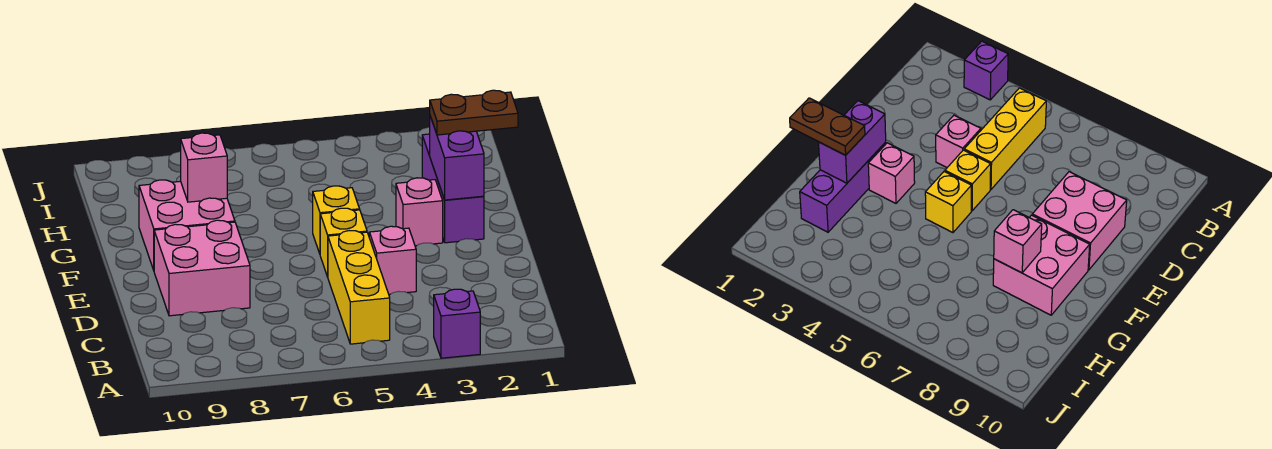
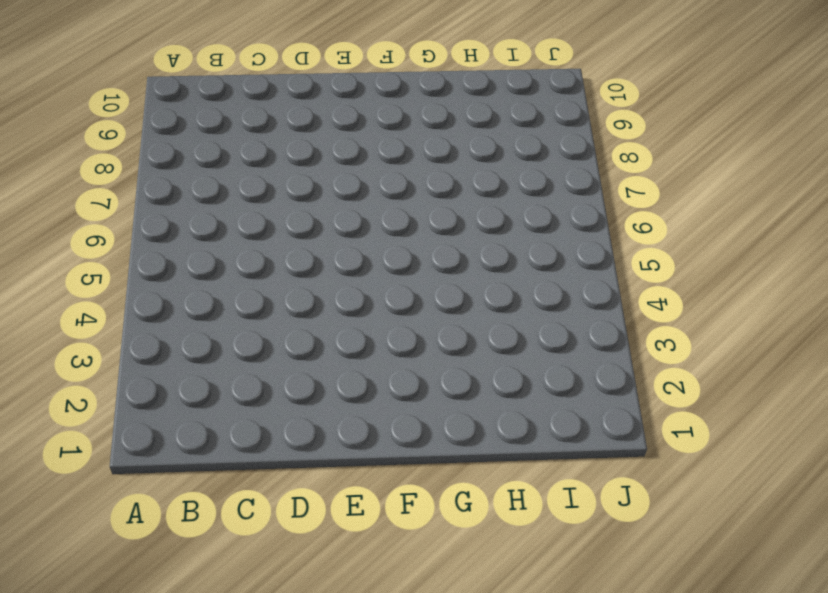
none -> purple brick A3 level 1
none -> yellow brick B5:D5 level 1
none -> pink brick D4 level 1

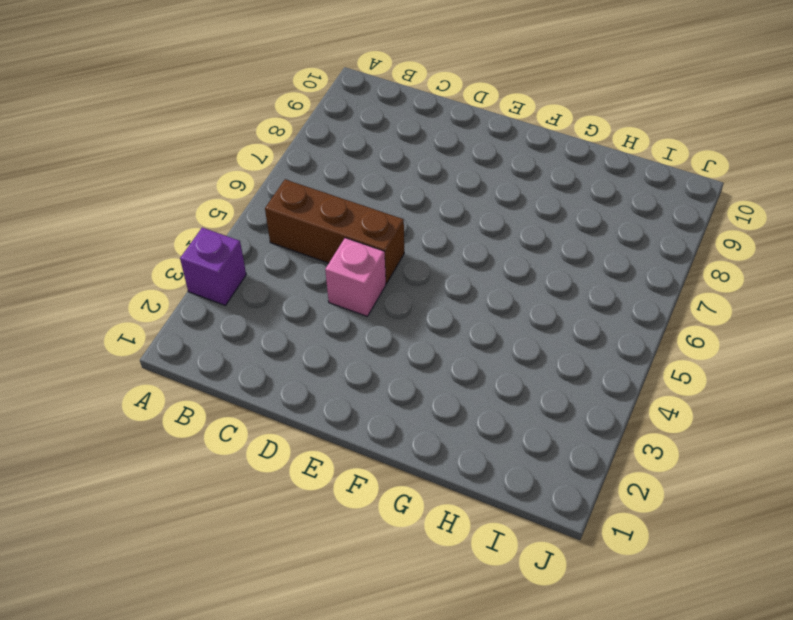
brown brick B5:D5 level 1 -> yellow brick B5:D5 level 1
none -> pink brick D8:E9 level 1
none -> yellow brick E5 level 1
none -> purple brick F2:H2 level 1

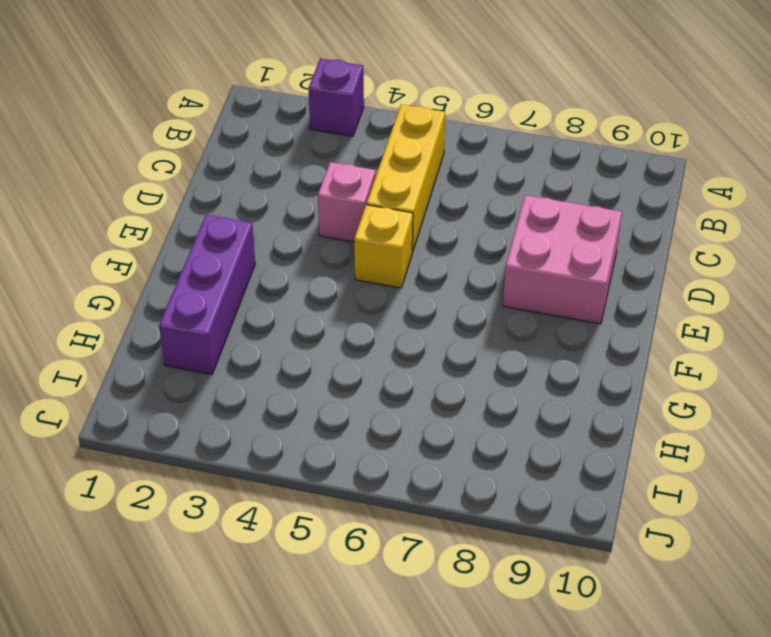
none -> pink brick F3 level 1
none -> yellow brick F5 level 1
none -> pink brick F8:G9 level 1

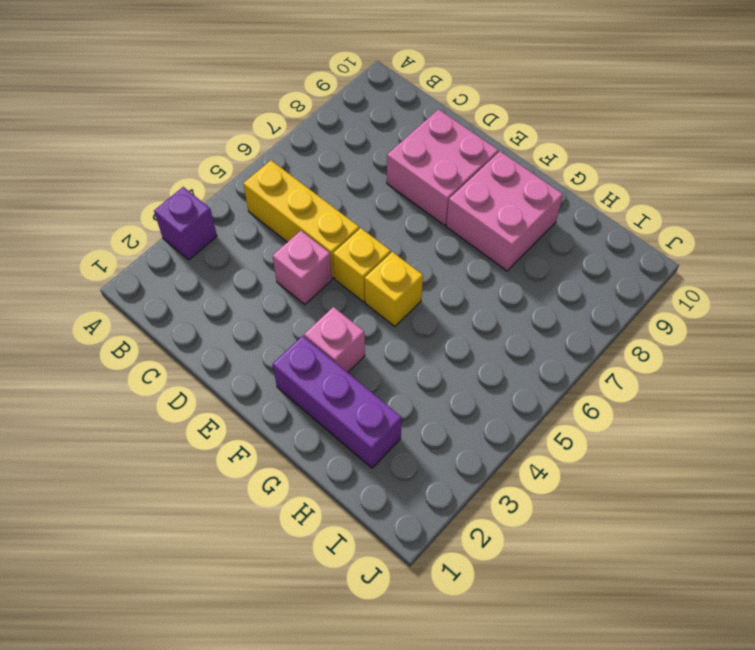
none -> purple brick F2:G2 level 2
none -> pink brick G8 level 2
none -> brown plate G1:G2 level 3

